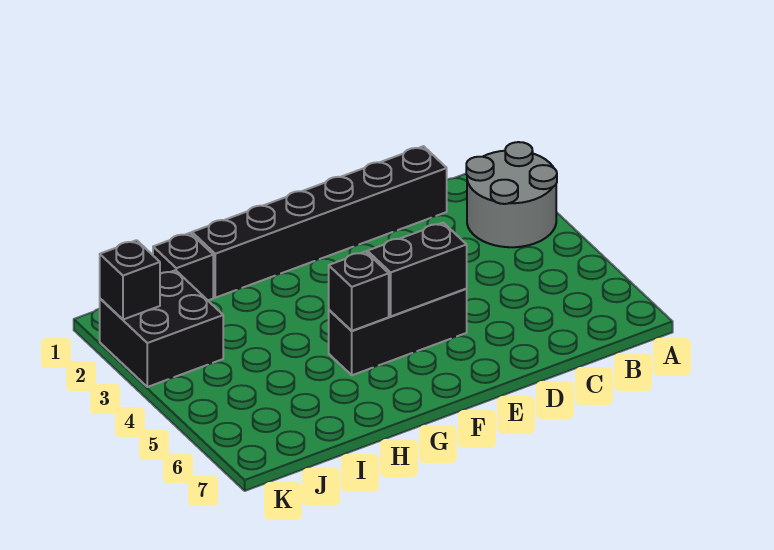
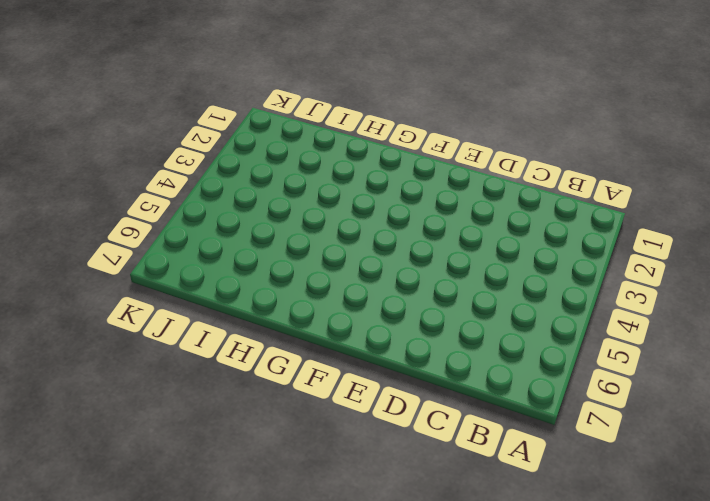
none -> grey round brick A2:B3 level 1
none -> black brick C1:H1 level 1

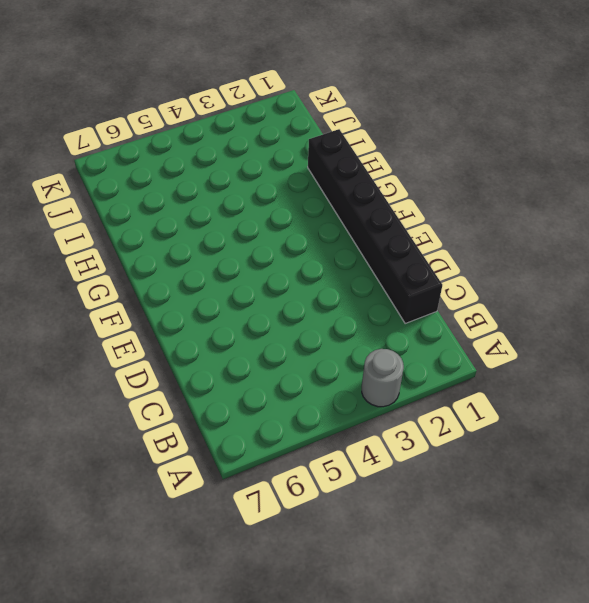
grey round brick A3 level 1 -> grey round brick A2:B3 level 1
none -> black brick E5:G5 level 1
none -> black brick I1 level 1

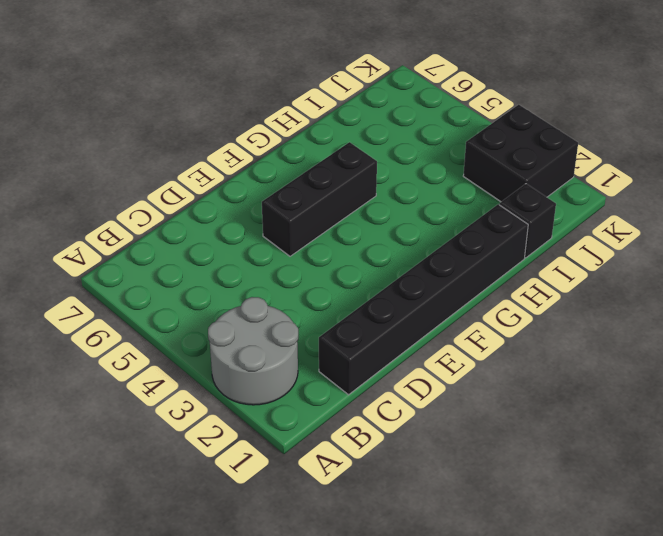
none -> black brick E5:F5 level 2
none -> black brick G5 level 2

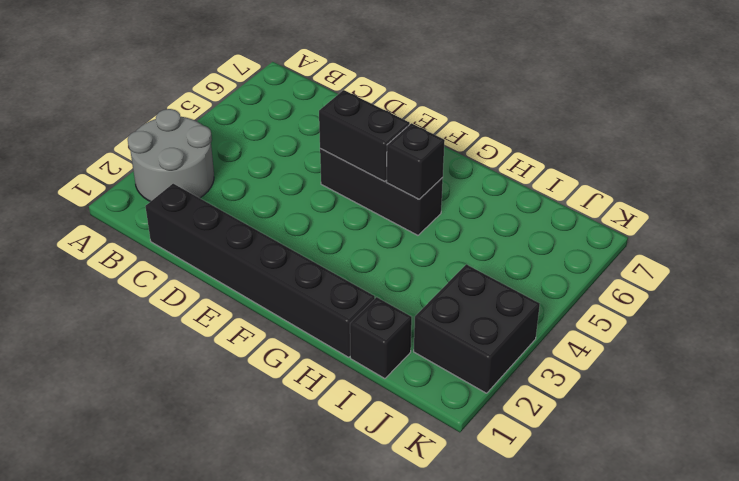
none -> black brick K2 level 2

